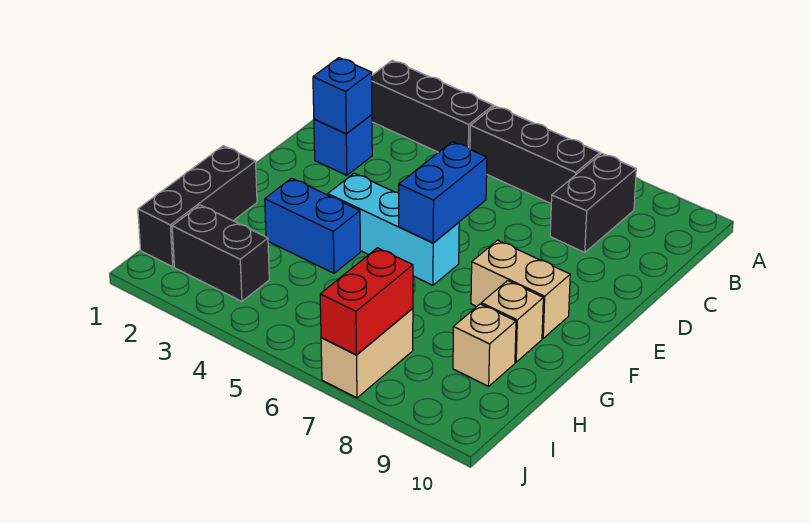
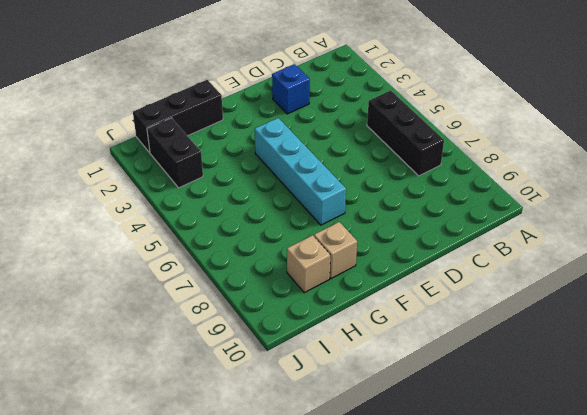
cyan brick F4:F7 level 1 -> cyan brick F4:F6 level 1
none -> black brick B2:B4 level 1
none -> black brick B8:C8 level 1
none -> tan brick F8:F9 level 1

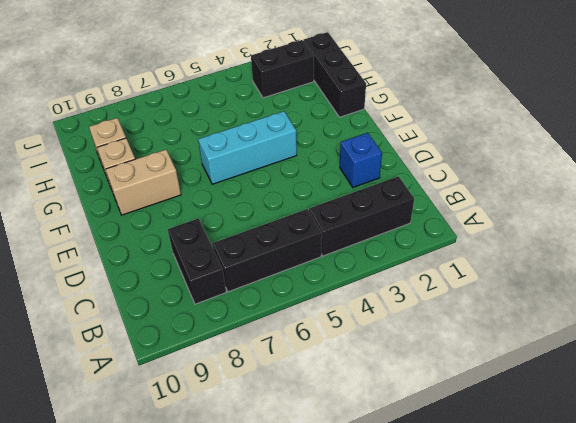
none -> blue brick G3:G4 level 1
none -> tan brick I7:J7 level 1
none -> blue brick D2 level 2

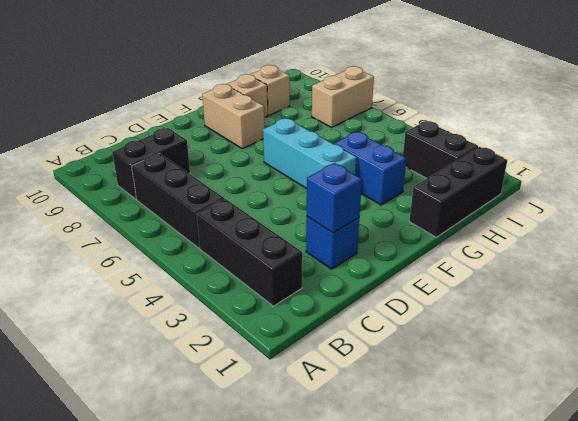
none -> blue brick E6:F6 level 2
none -> red brick I7:J7 level 2

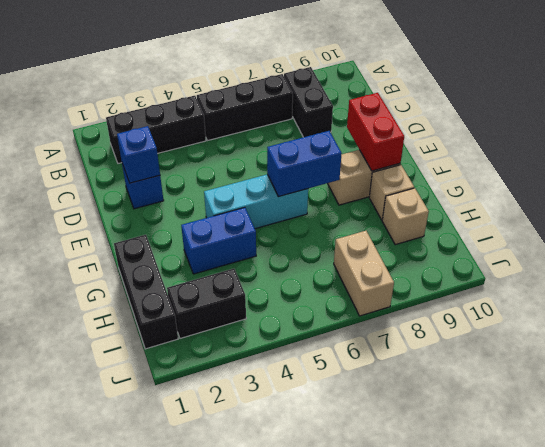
red brick E9:F9 level 2 -> red brick I7:J7 level 2
blue brick F6:F7 level 2 -> blue brick E6:F6 level 2

